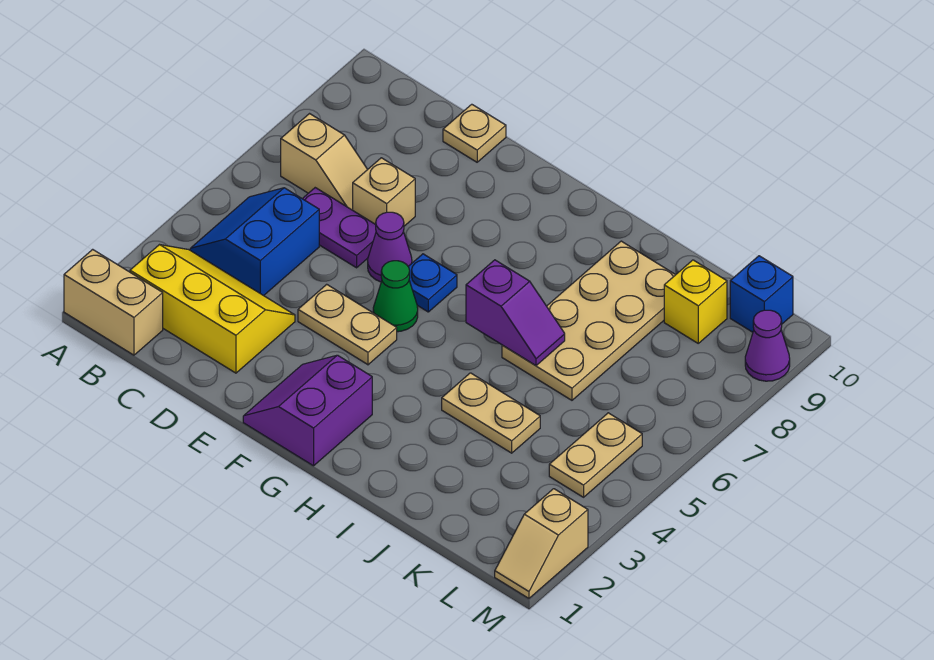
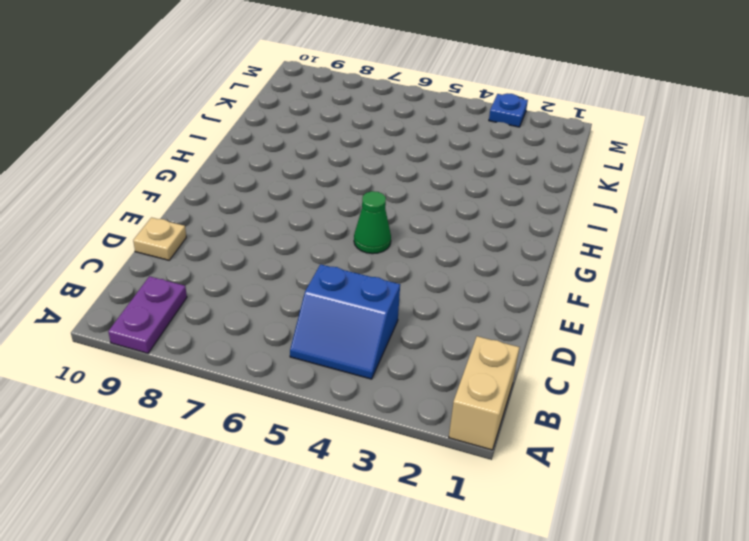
purple plate A9:B9 level 1 -> purple plate C6:D6 level 1
blue plate M3 level 1 -> blue plate F6 level 1
none -> yellow slope B2:D3 level 1 top 2
none -> tan slope B7:C7 level 1 top B
none -> tan brick D7 level 1

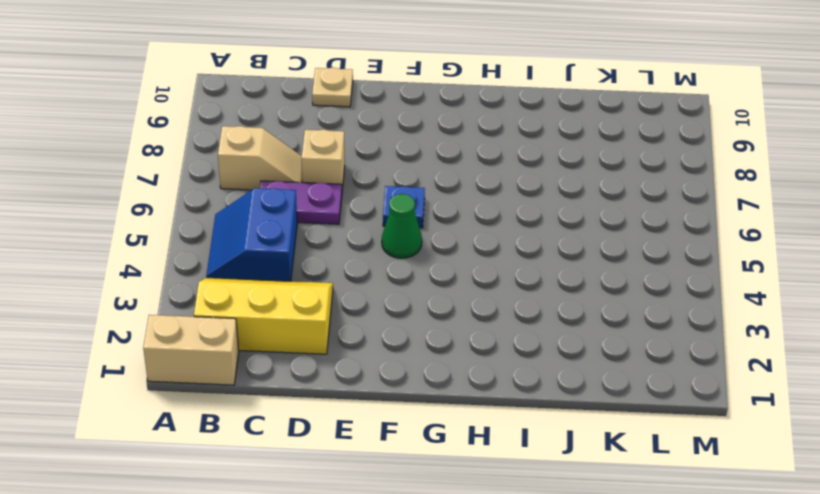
none -> tan plate E4:F4 level 1
none -> purple cone E6 level 1
none -> purple slope F1:G2 level 1 top G

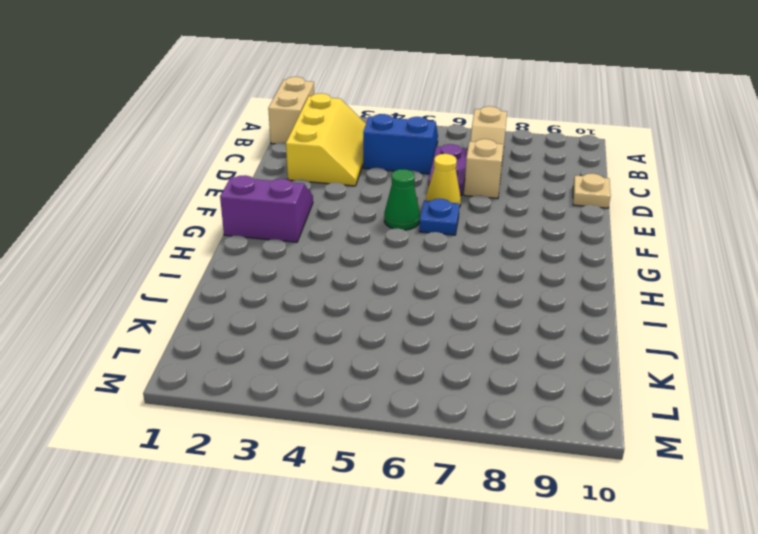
yellow cone E6 level 1 -> purple cone E6 level 1
none -> tan plate E4:F4 level 1
none -> tan plate I4:J4 level 1
none -> tan plate I6:J9 level 1

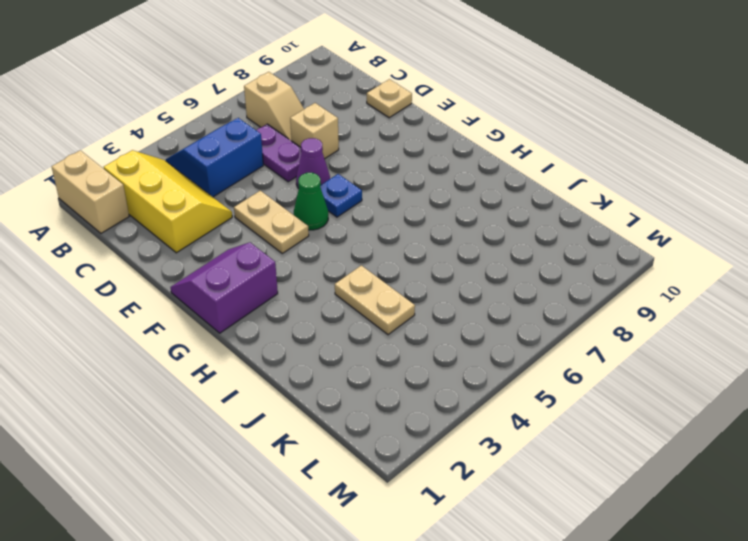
none -> tan plate I6:J9 level 1
none -> yellow brick K9 level 1
none -> tan plate L4:L5 level 1

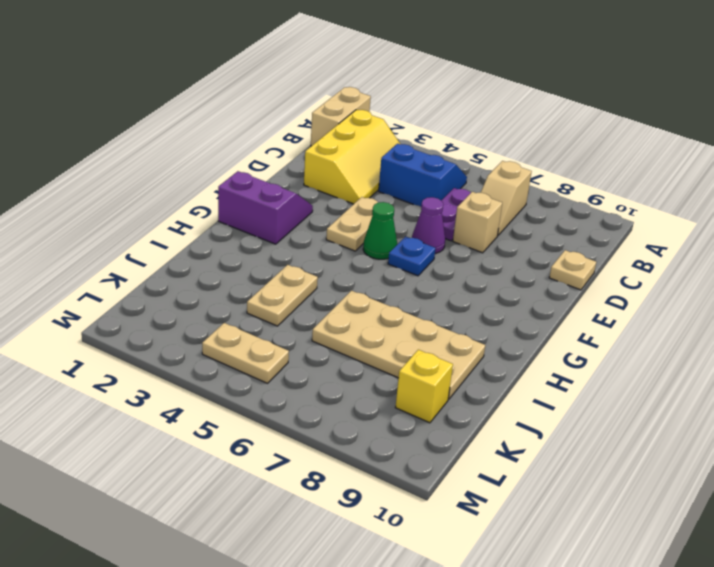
none -> blue brick L10 level 1
none -> tan slope M1:M2 level 1 top 2
none -> purple cone M9 level 1

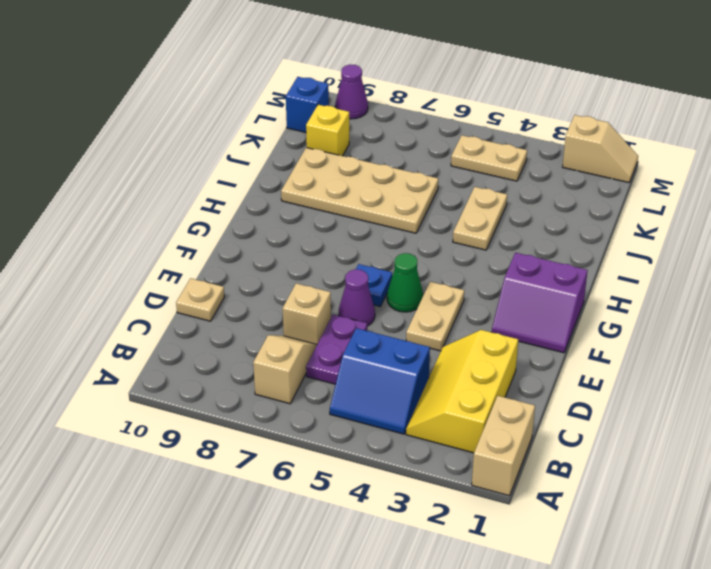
none -> purple slope H6:I6 level 2 top H

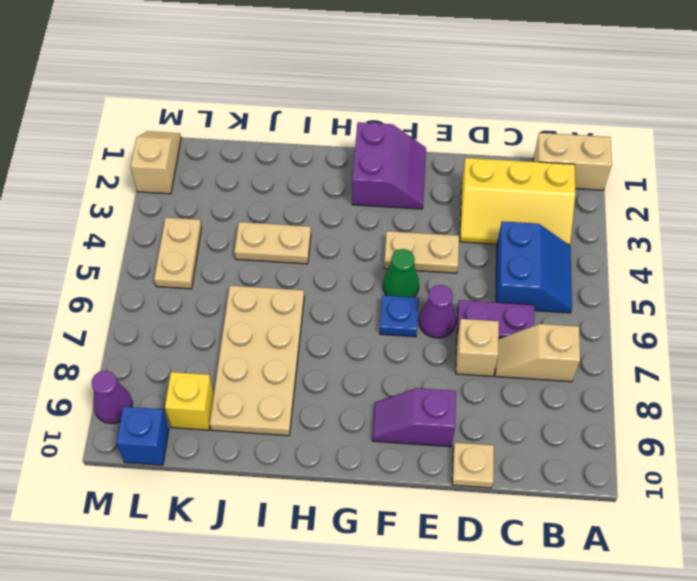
purple slope E9:F9 level 1 top E -> purple slope H6:I6 level 2 top H

